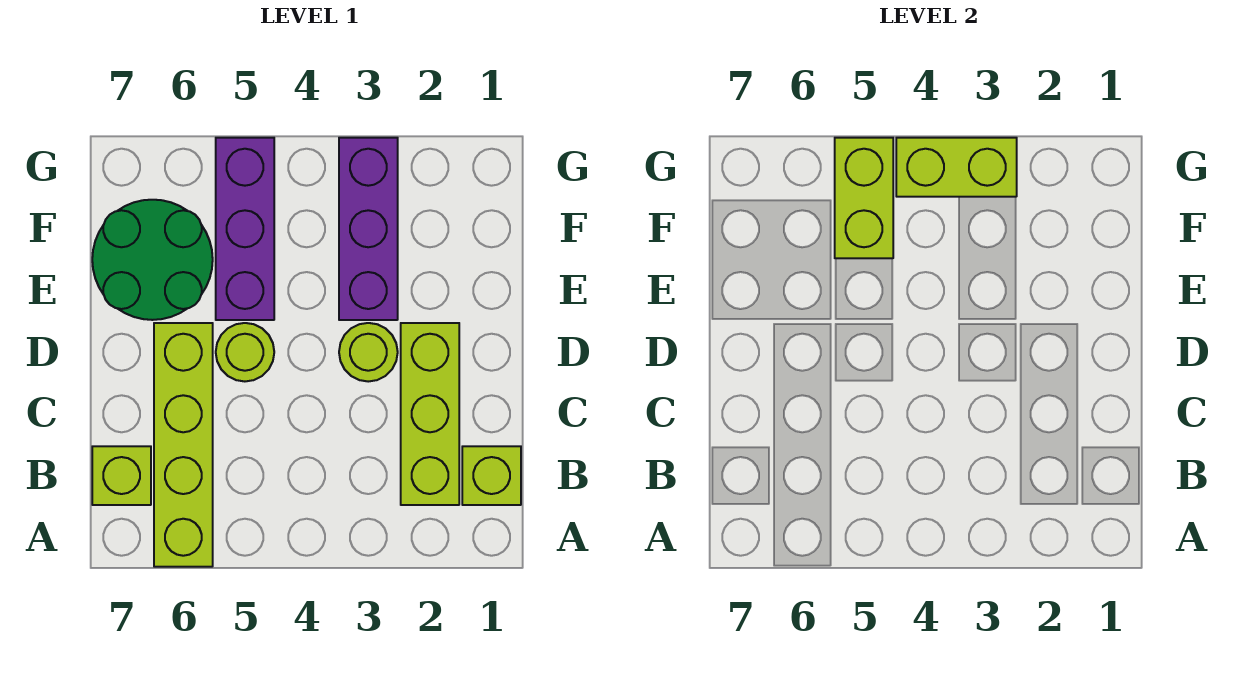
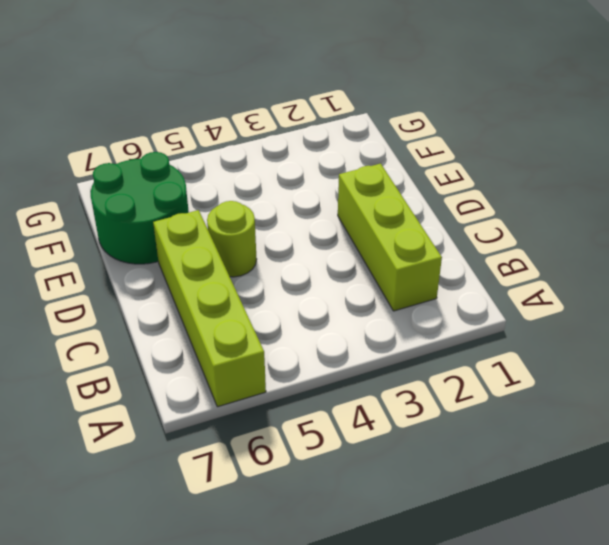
none -> lime brick B1 level 1
none -> lime brick B7 level 1

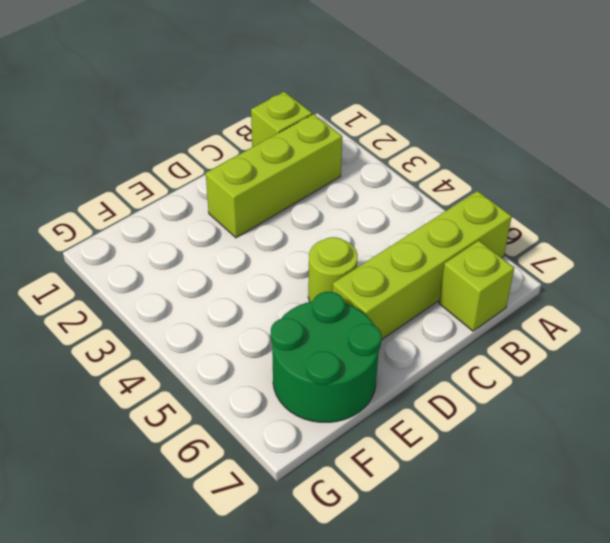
none -> lime round brick D3 level 1
none -> purple brick E3:G3 level 1

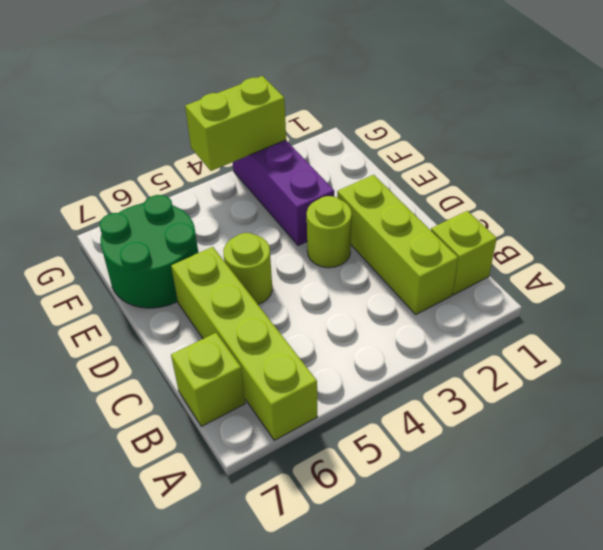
none -> purple brick E5:G5 level 1
none -> lime brick F5:G5 level 2

